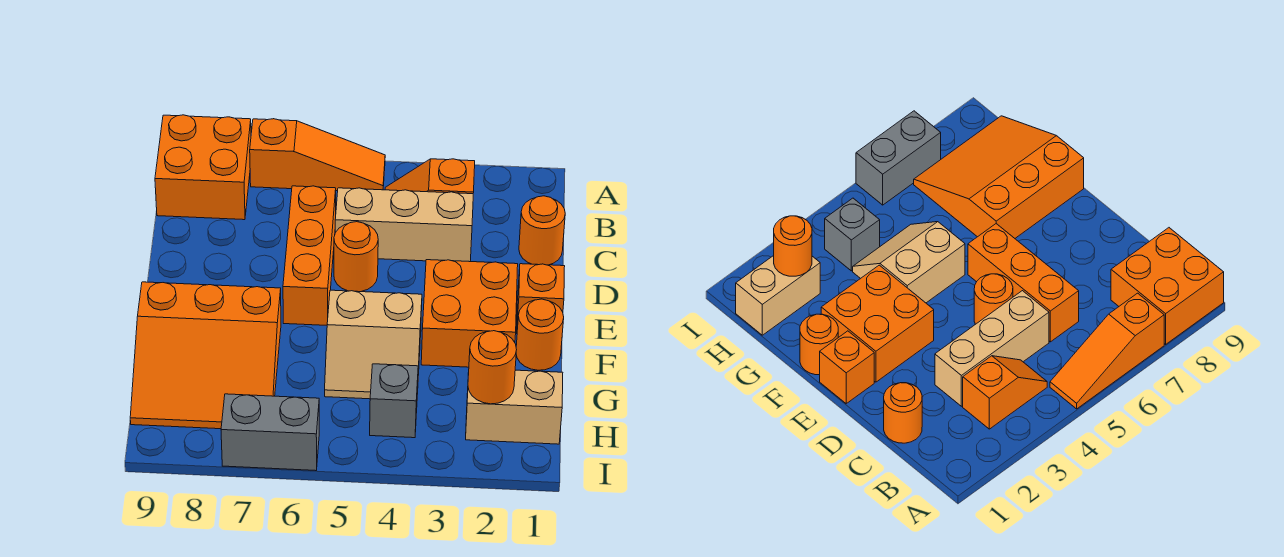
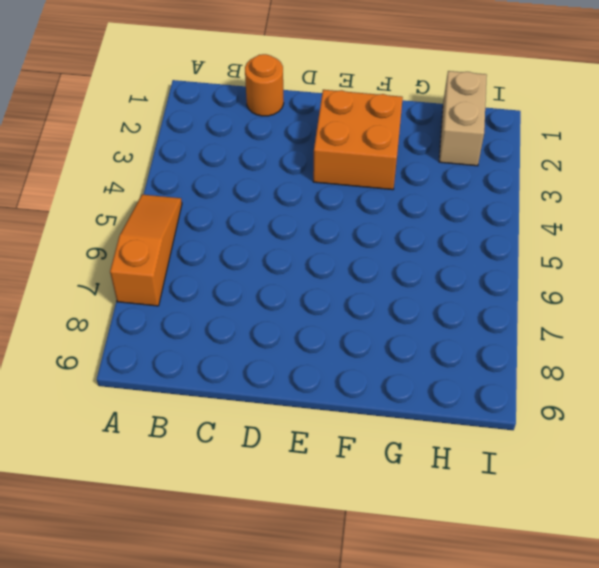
none -> orange brick A8:B9 level 1
none -> orange slope B3:B4 level 1 top 3
none -> tan brick C3:C5 level 1

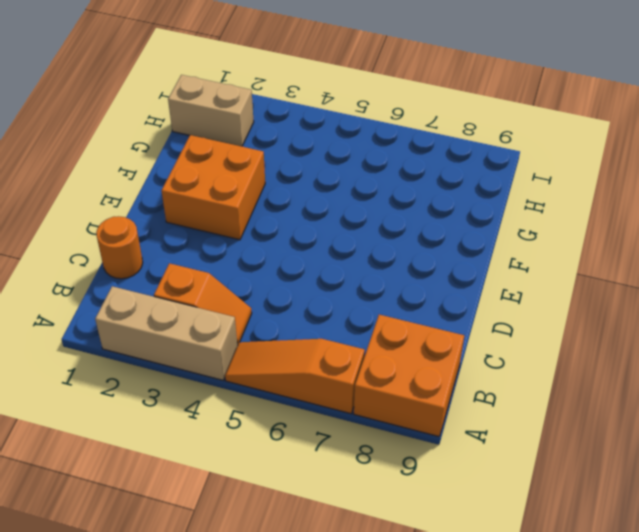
tan brick A2:A4 level 1 -> tan brick C3:C5 level 1
none -> orange brick C6:E6 level 1
none -> orange round brick D5 level 1
none -> orange brick E1 level 1

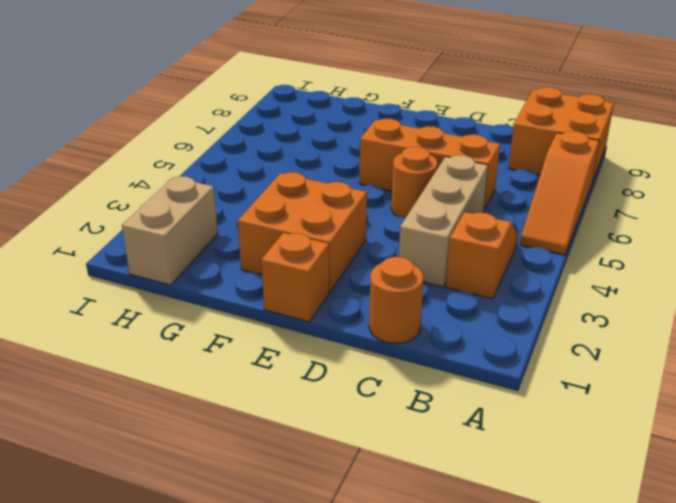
none -> orange round brick F1 level 1
none -> tan slope F4:G5 level 1 top F
none -> orange slope F7:H9 level 1 top F

